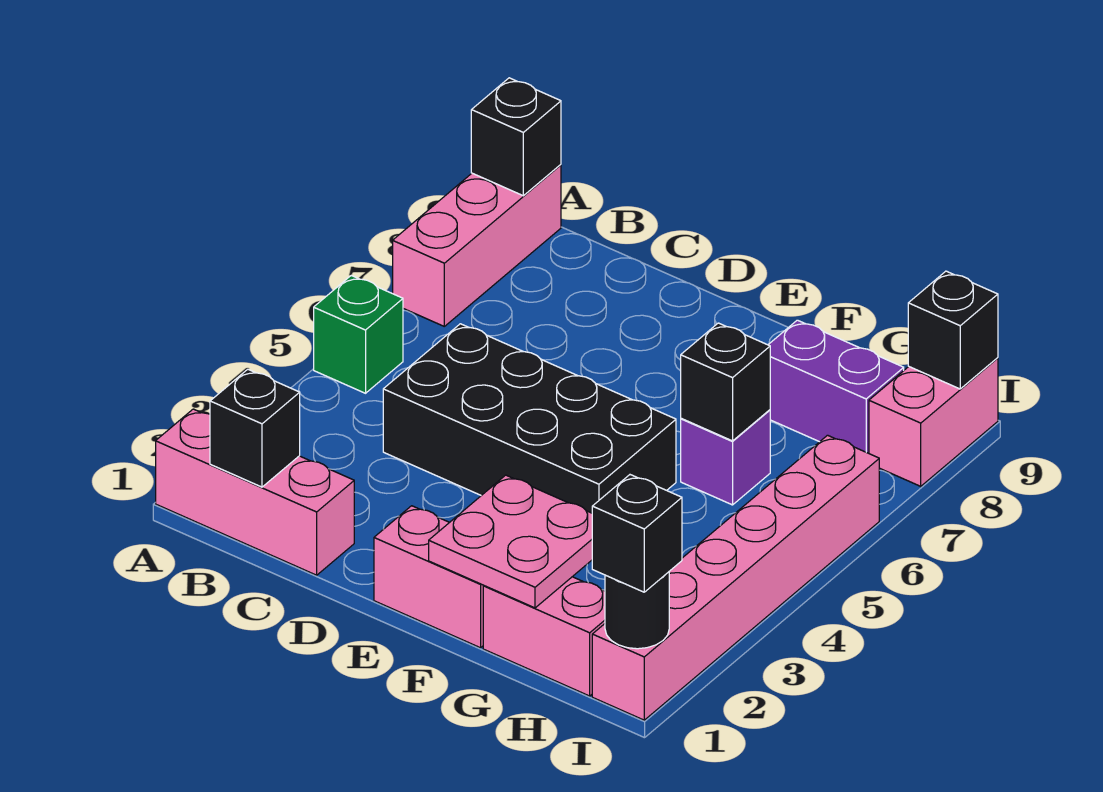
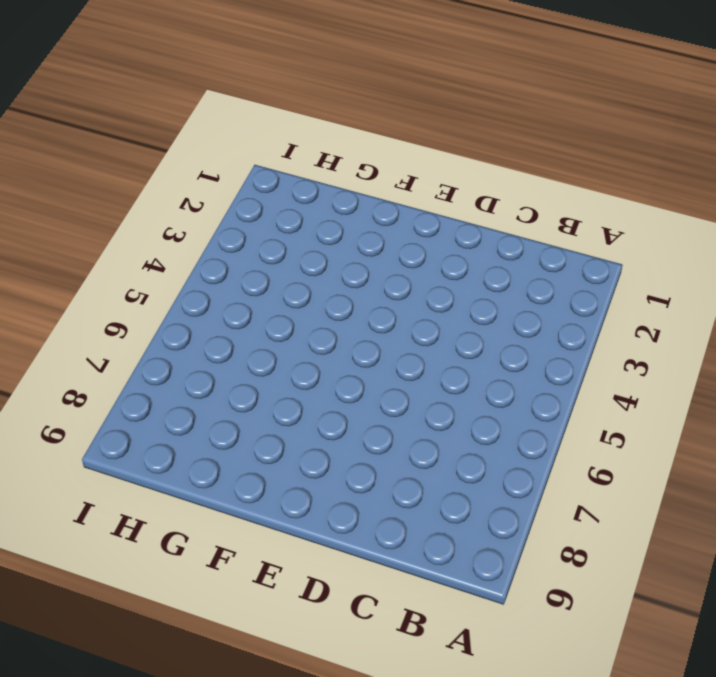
none -> pink brick A1:C1 level 1
none -> green brick A5 level 1
none -> pink brick A7:A9 level 1

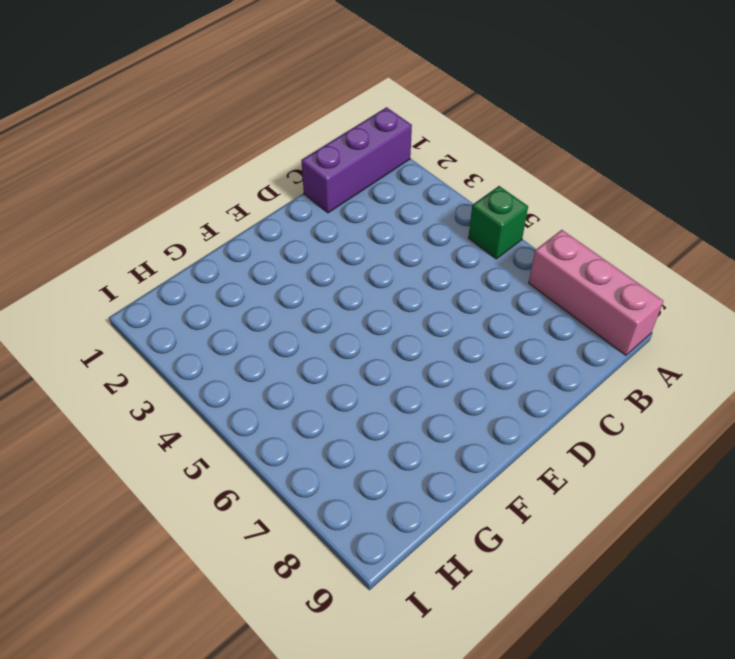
purple brick A1:C1 level 1 -> pink brick A1:C1 level 1
none -> black brick C4:F5 level 1
none -> pink brick E1:F1 level 1
none -> pink brick G1:H1 level 1

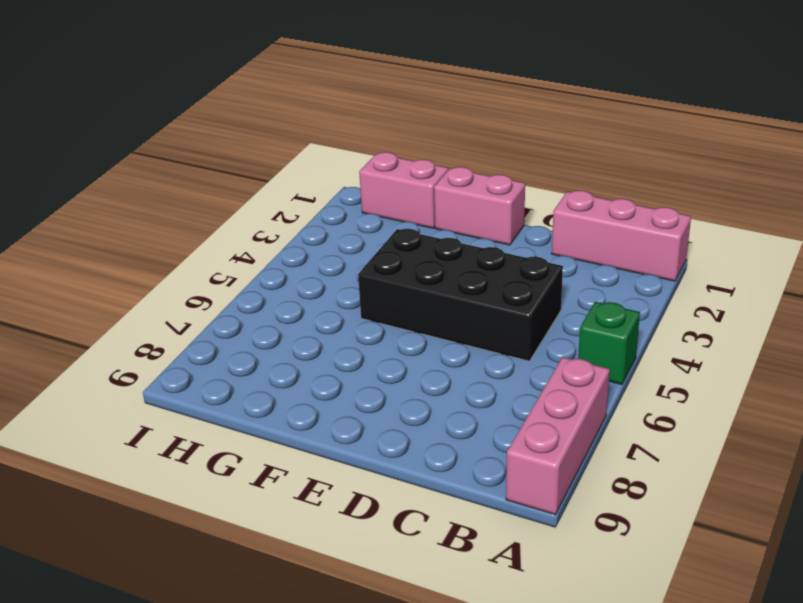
none -> purple brick G6 level 1
none -> purple brick G8:H8 level 1
none -> pink brick I1:I6 level 1

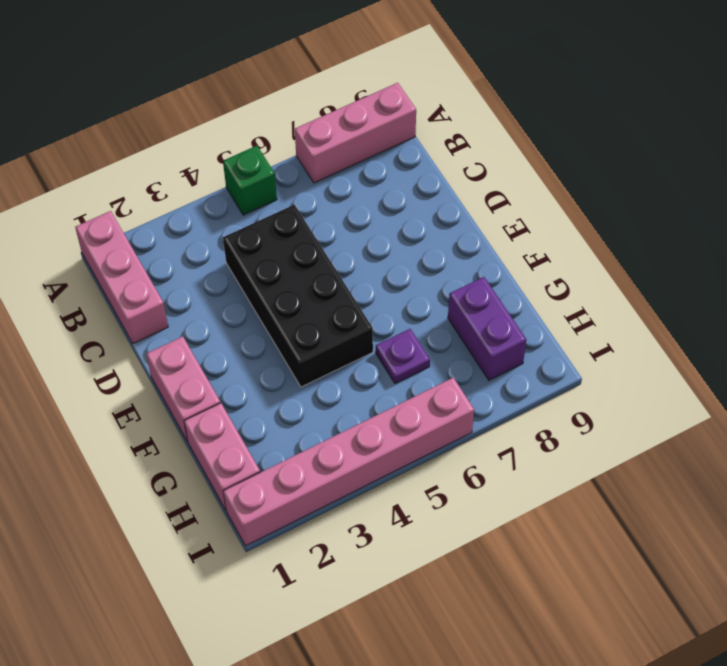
purple plate G6 level 1 -> purple brick G6 level 1
none -> pink brick I8:I9 level 1
none -> black brick A9 level 2
none -> black brick B1 level 2

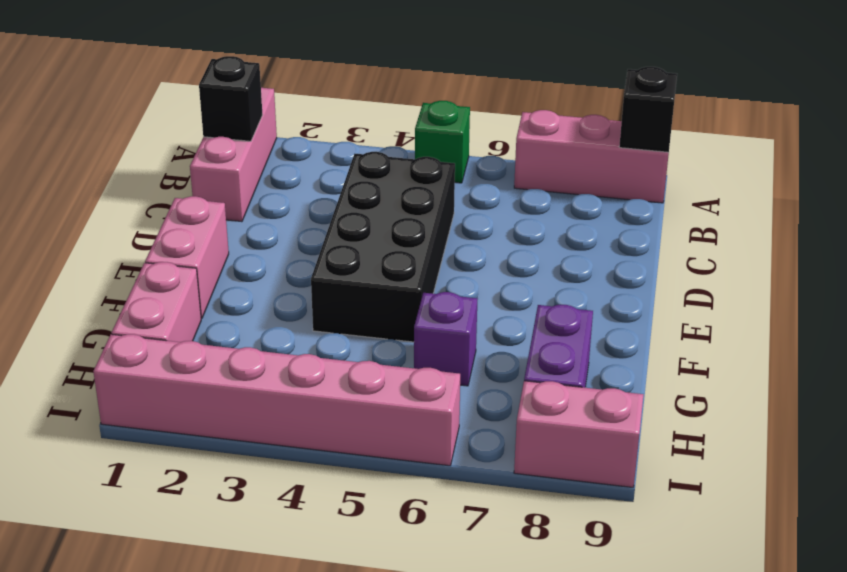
none -> pink plate F1:G2 level 2
none -> black brick G6 level 2
none -> black round brick I1 level 2

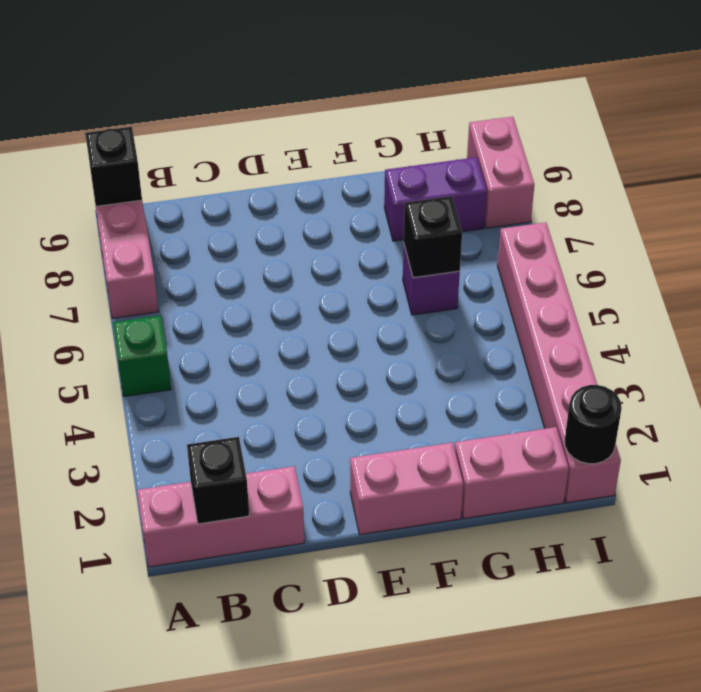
none -> black brick C4:F5 level 1
none -> pink plate F1:G2 level 2
none -> black brick I9 level 2

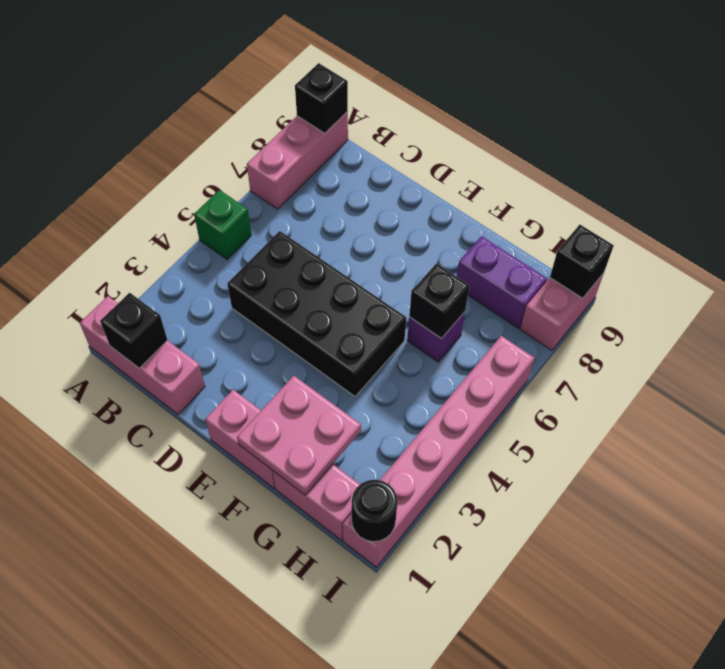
none -> black brick I1 level 3

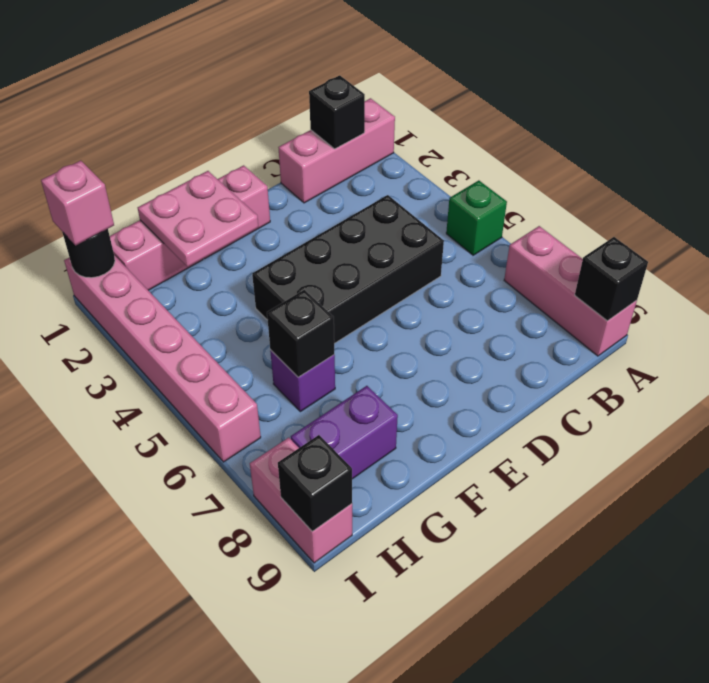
pink brick I1 level 3 -> black brick I1 level 3

